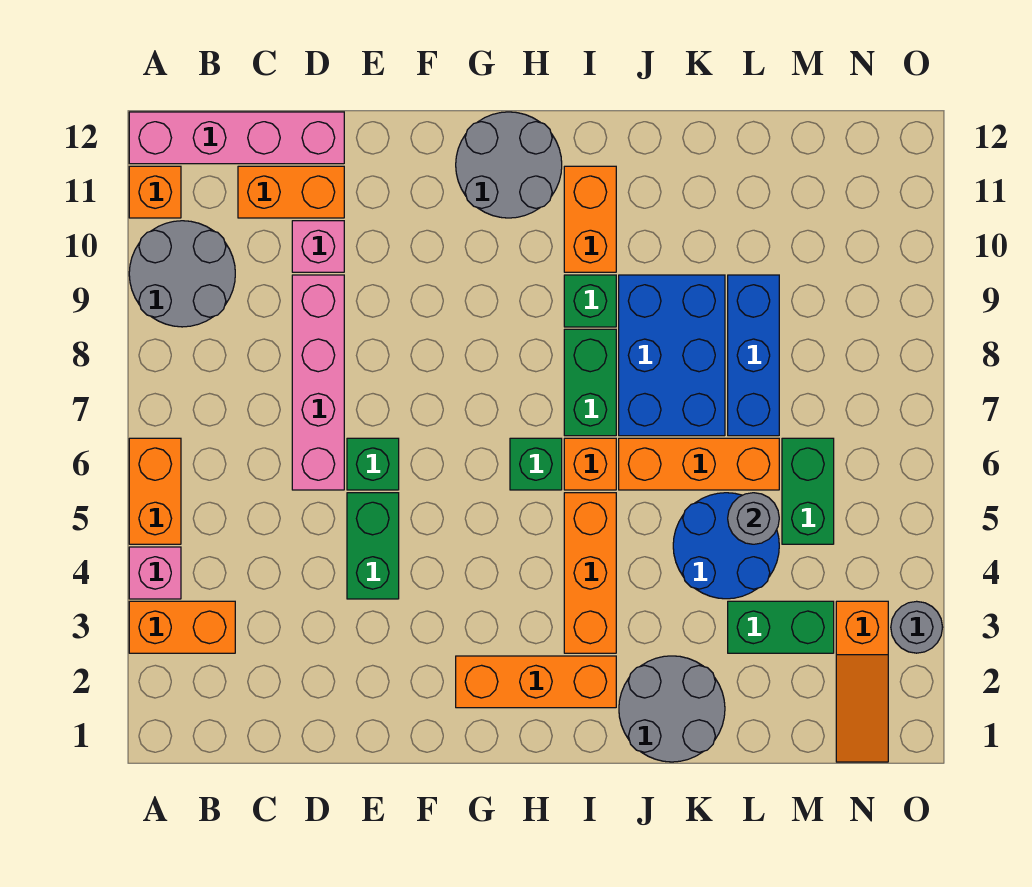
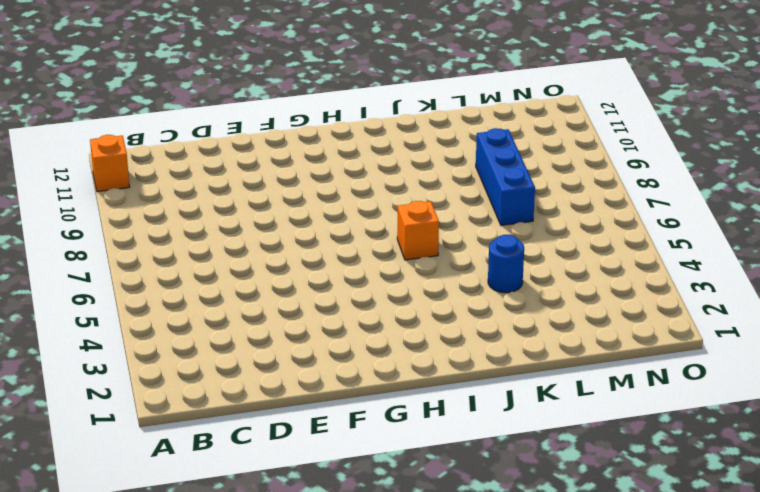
blue round brick K4 level 1 -> blue round brick K4:L5 level 1
none -> orange brick A3:B3 level 1
none -> pink brick A4 level 1
none -> orange brick A5:A6 level 1

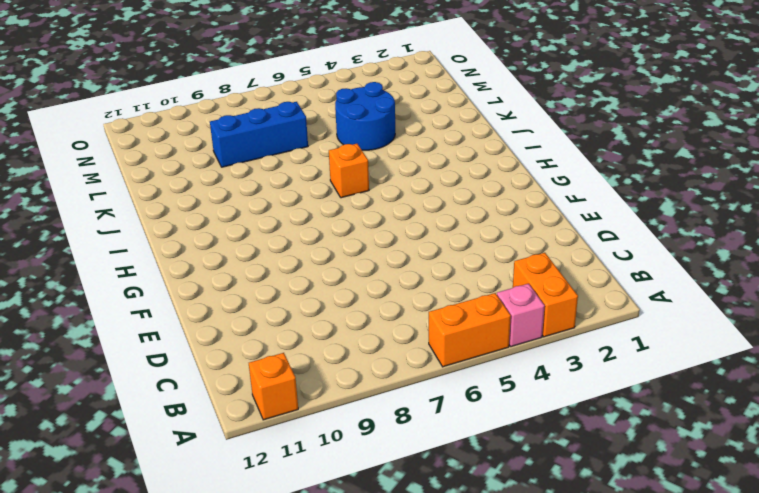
none -> grey round brick A9:B10 level 1
none -> pink brick A12:D12 level 1
none -> orange brick C11:D11 level 1

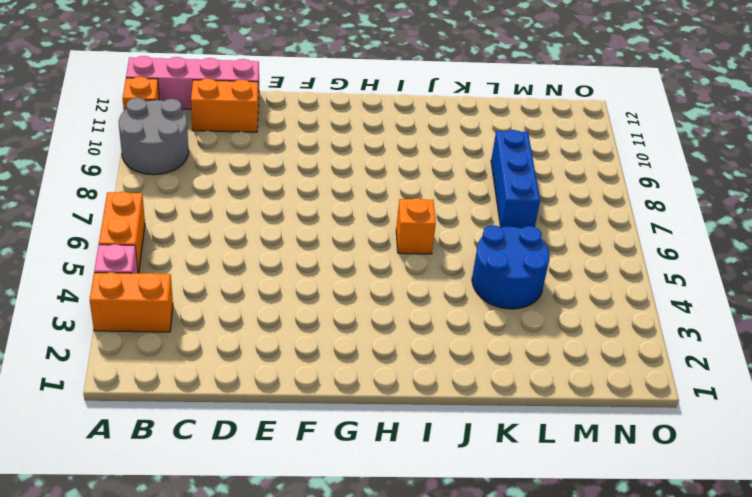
none -> pink brick D6:D9 level 1
none -> pink brick D10 level 1
none -> green brick E4:E5 level 1

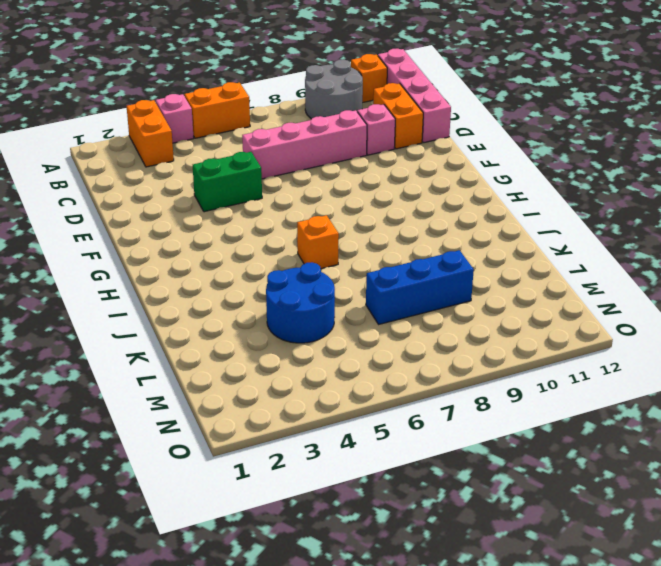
none -> green brick E6 level 1
none -> orange brick G2:I2 level 1
none -> grey round brick G11:H12 level 1

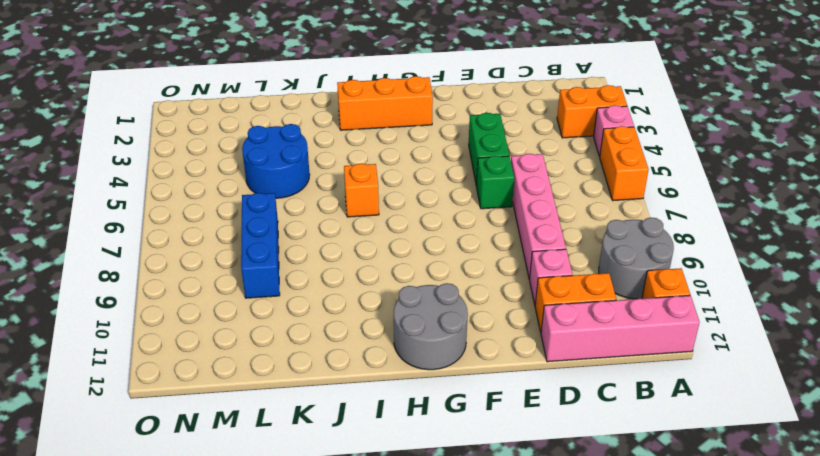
none -> green brick H6 level 1
none -> orange brick I3:I5 level 1
none -> green brick I7:I8 level 1

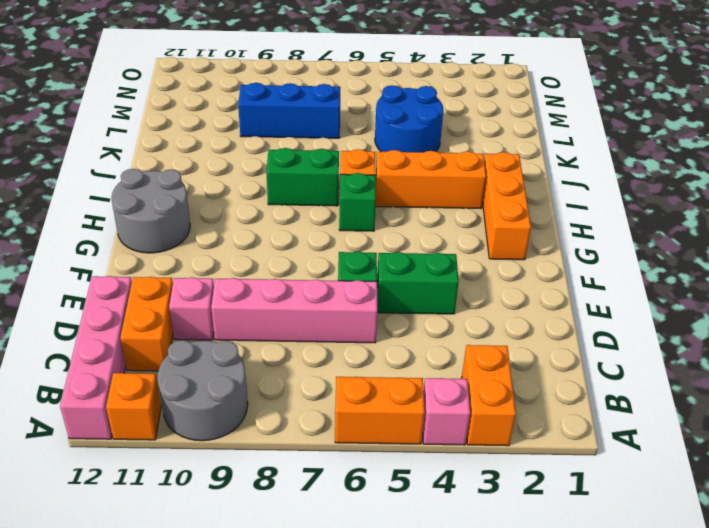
none -> green brick I9 level 1
none -> orange brick I10:I11 level 1
none -> grey round brick J1:K2 level 1

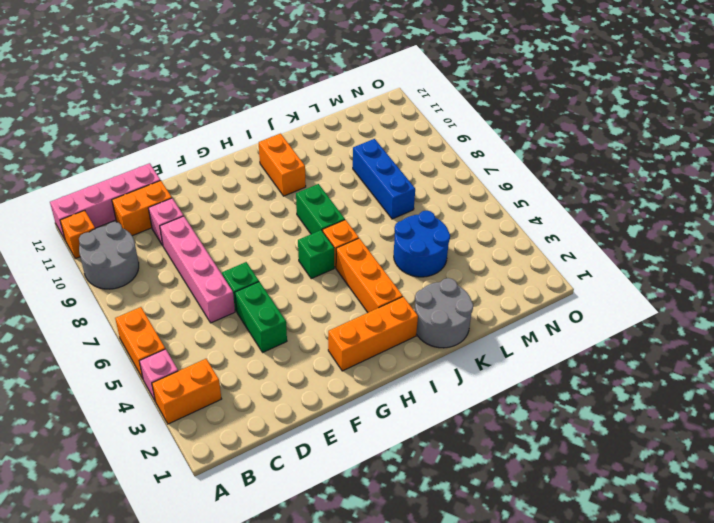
none -> grey round brick G11:H12 level 1
none -> green brick I9 level 1
none -> orange brick J6:L6 level 1

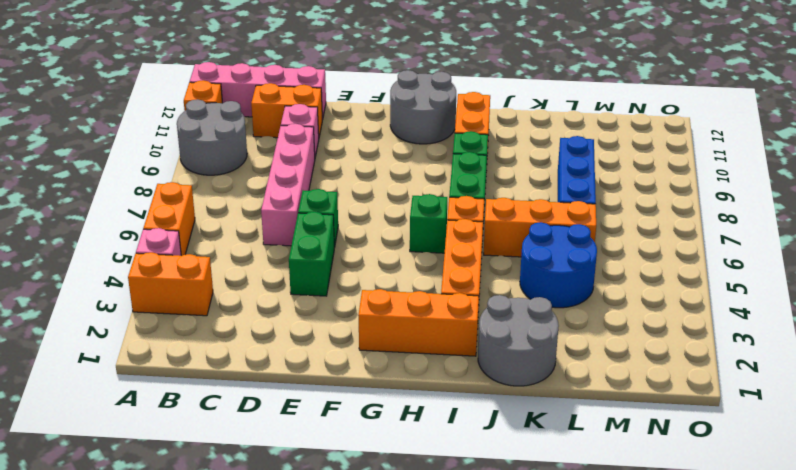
none -> blue brick J7:K9 level 1
none -> green brick L3:M3 level 1
none -> green brick M5:M6 level 1

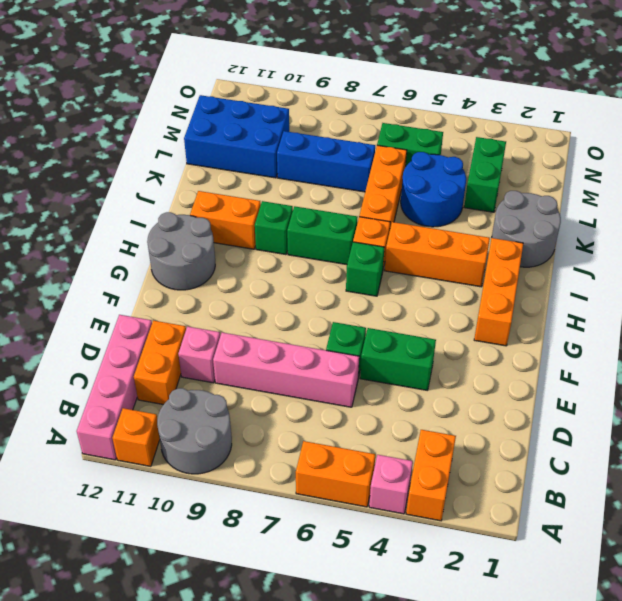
blue brick L10:M12 level 1 -> blue brick J7:K9 level 1
none -> orange slope N1:N3 level 1 top 3
none -> grey round brick O3 level 1
none -> grey round brick L5 level 2

